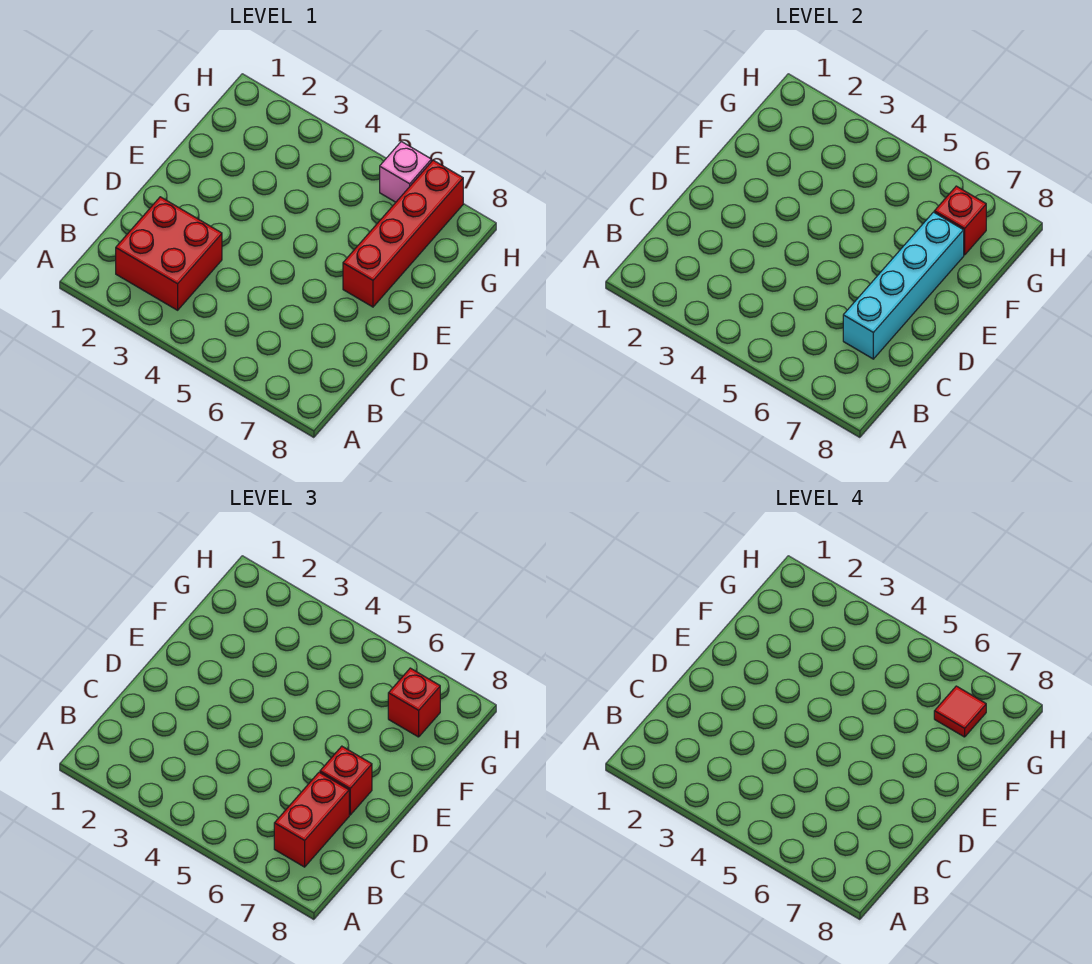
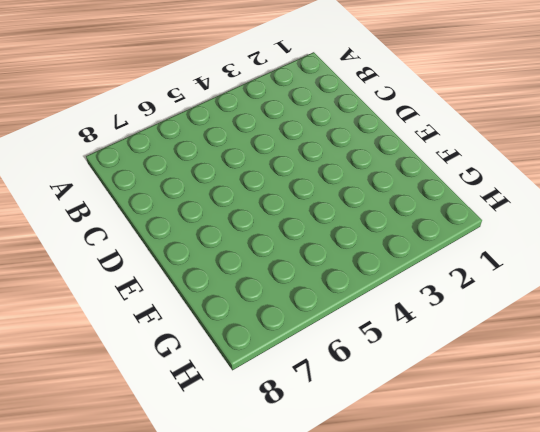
none -> red brick B2:C3 level 1
none -> red brick E7:H7 level 1

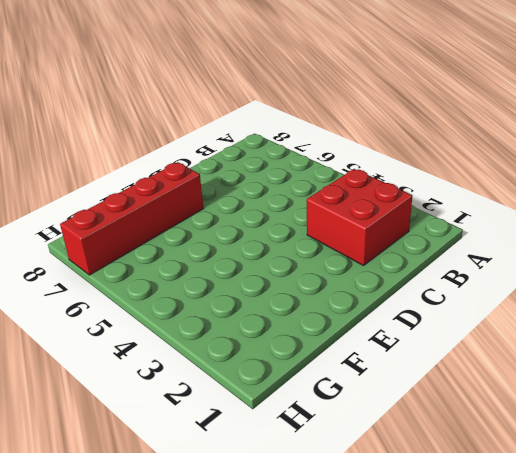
none -> pink brick H6 level 1
none -> cyan brick C7:F7 level 2

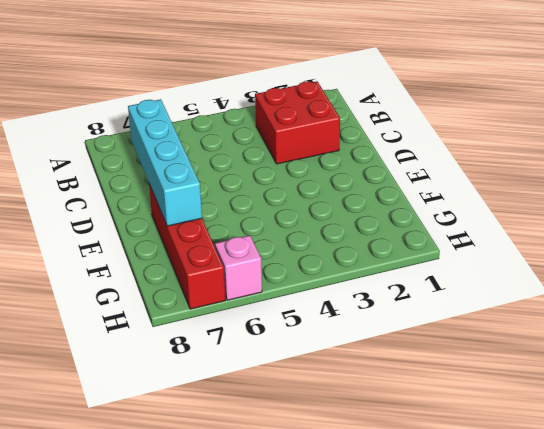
none -> red brick G7 level 2
none -> red brick B7:C7 level 3

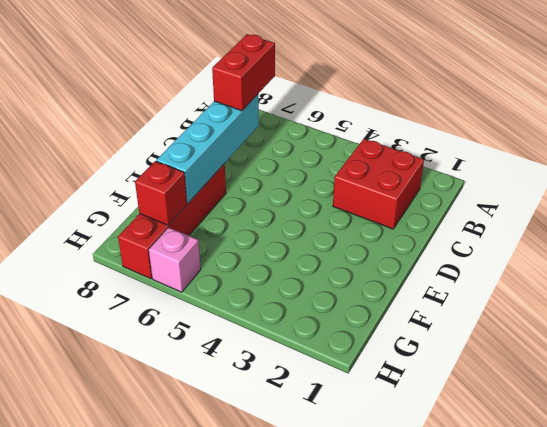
none -> red brick D7 level 3
none -> red brick G7 level 3

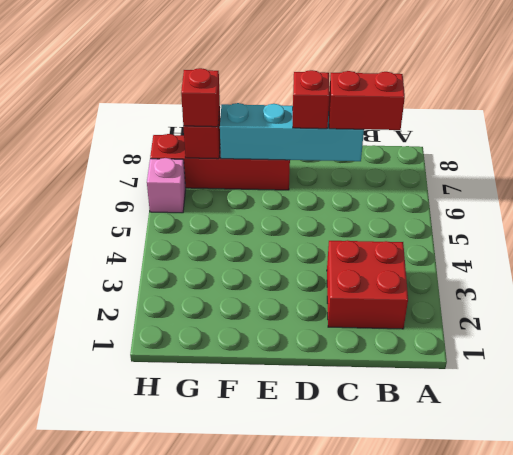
none -> red tile G7 level 4

